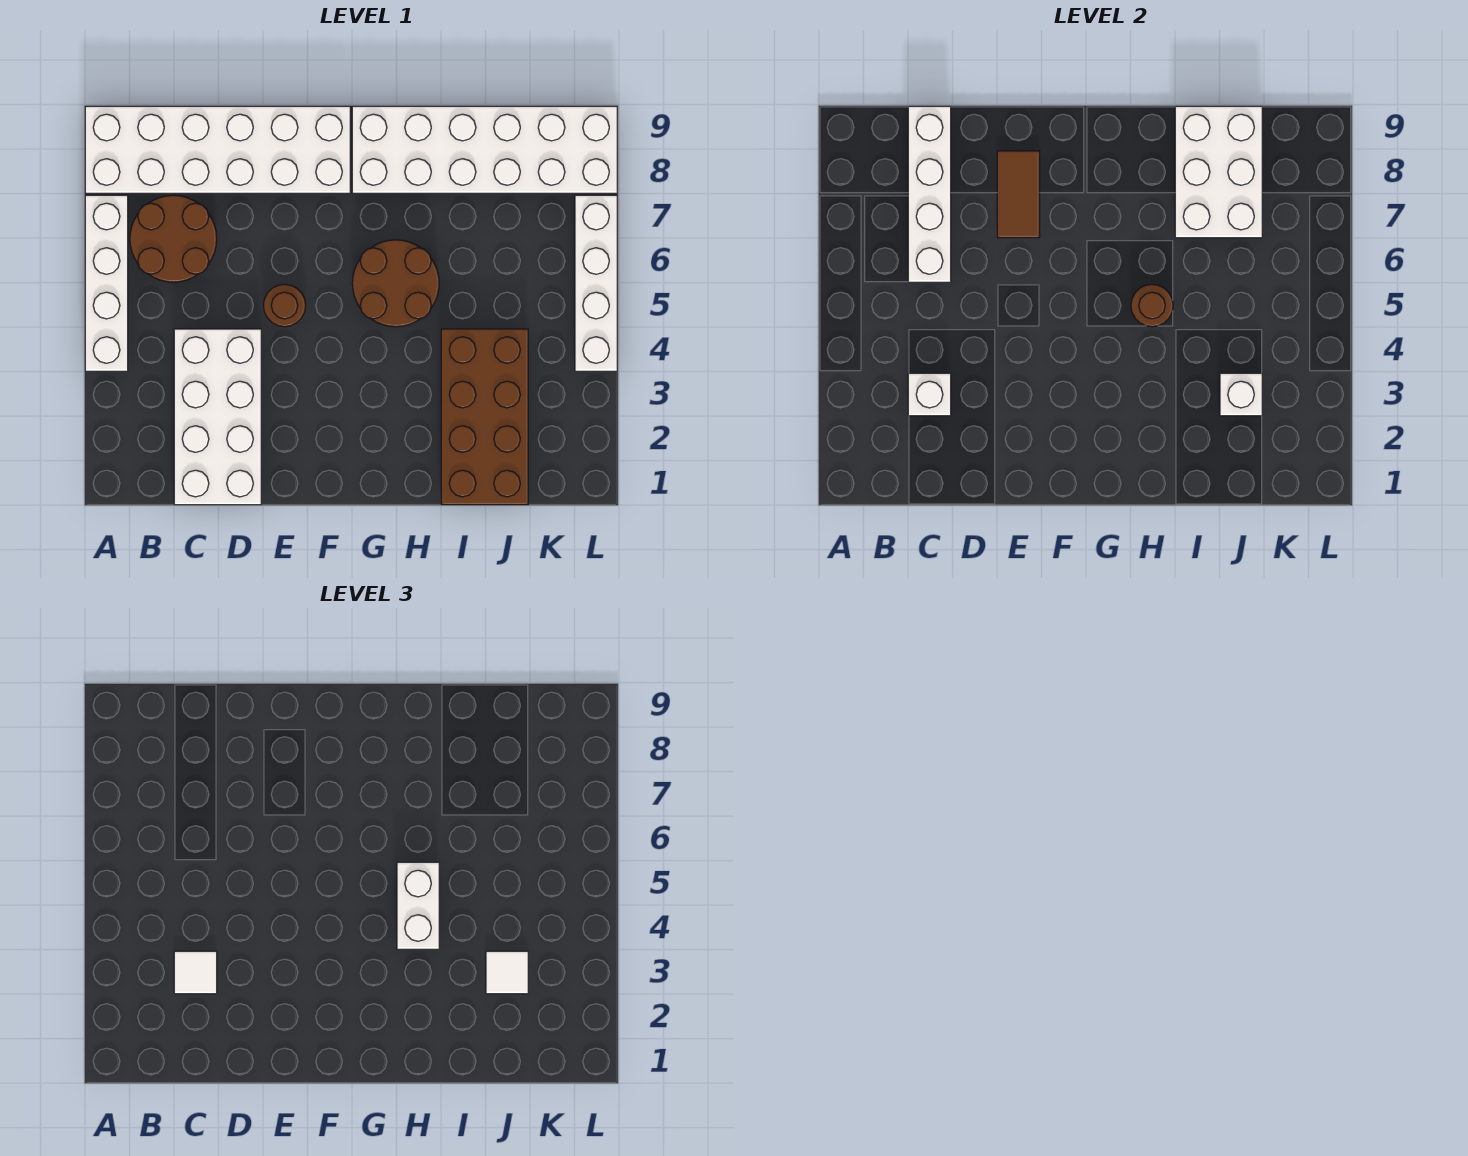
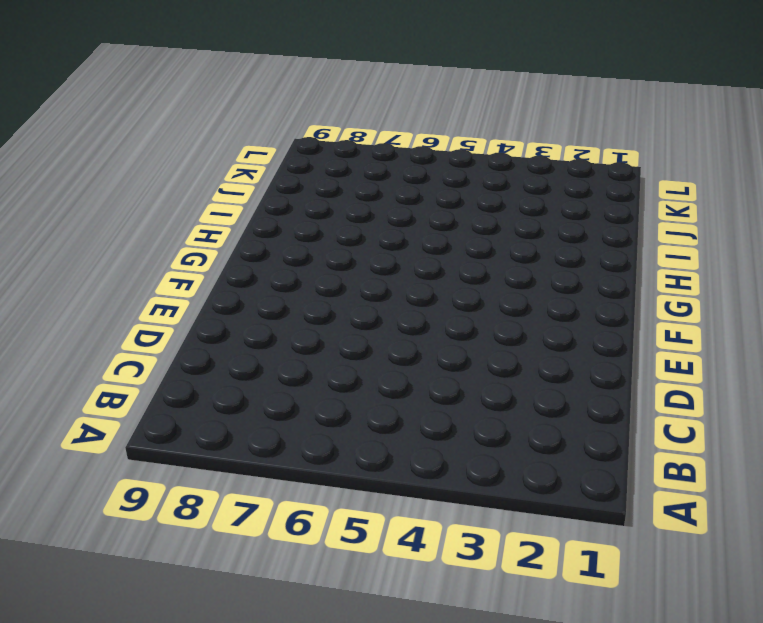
none -> white brick A4:A7 level 1
none -> white brick A8:F9 level 1
none -> brown round brick B6:C7 level 1

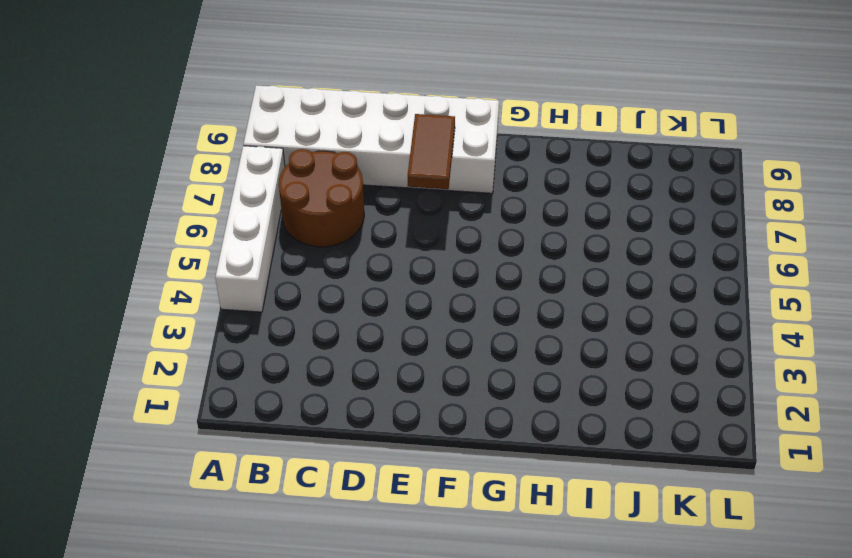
none -> white brick C1:D4 level 1
none -> brown round brick E5 level 1
none -> brown round brick G5:H6 level 1

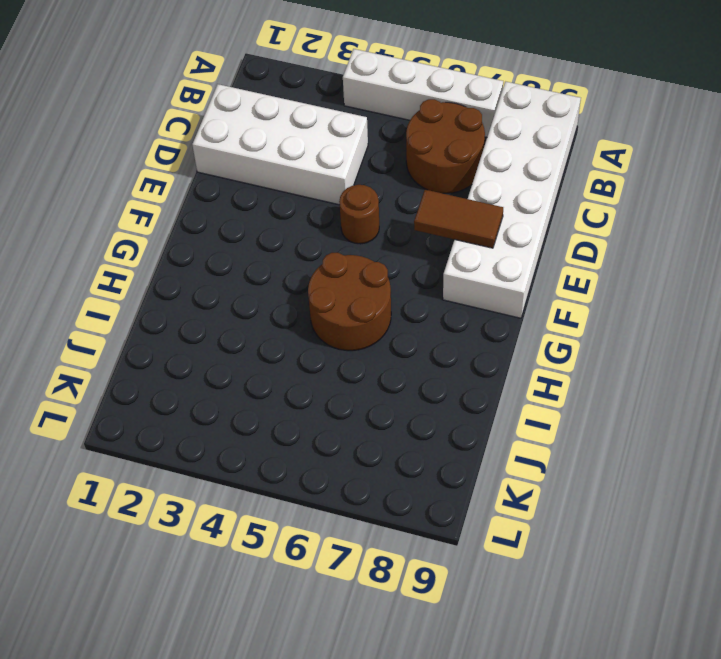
none -> white brick G8:L9 level 1
none -> brown brick I1:J4 level 1
none -> white brick L4:L7 level 1

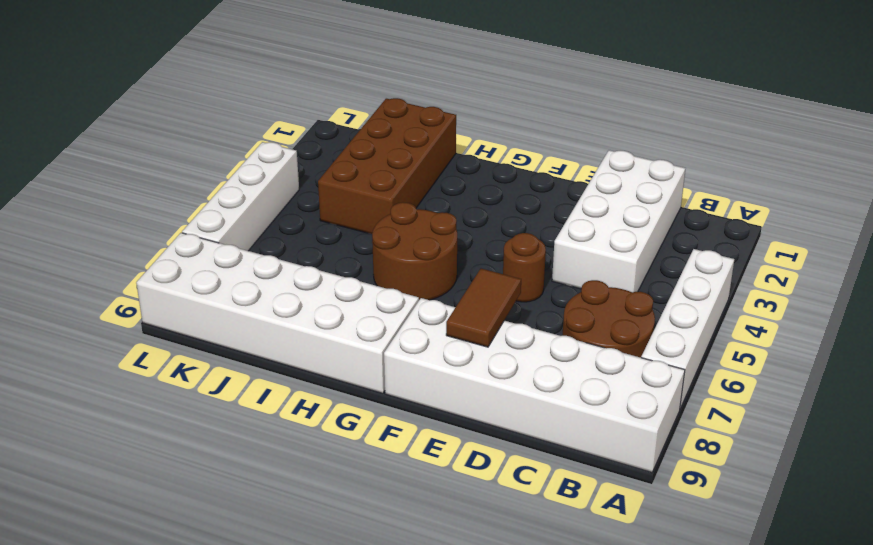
none -> white brick C3 level 2
none -> white brick C6:C9 level 2
none -> brown round brick H5 level 2

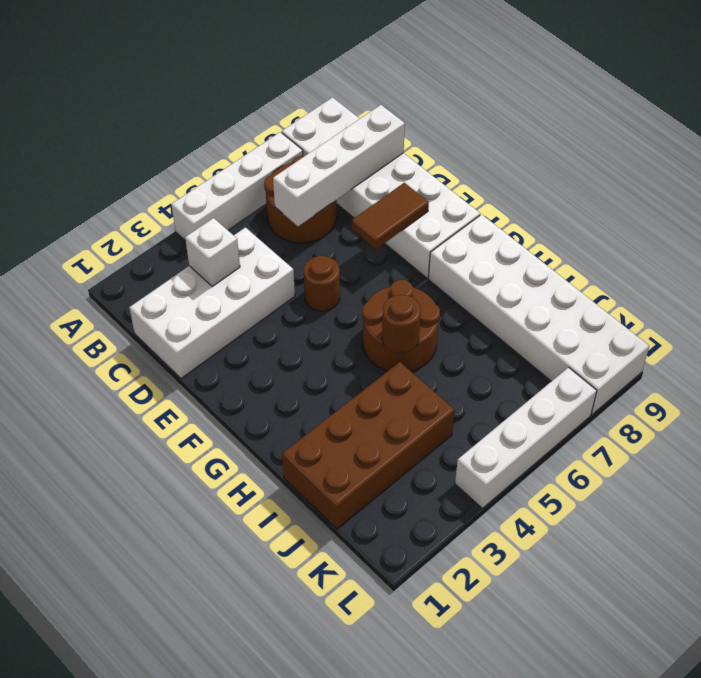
none -> white brick I7:J9 level 2
none -> white brick J3 level 2
none -> white tile C3 level 3

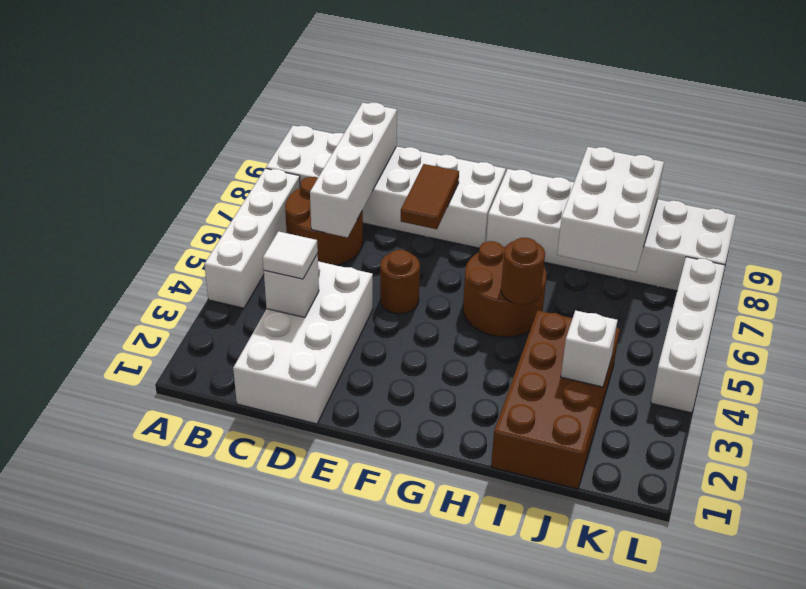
none -> white brick H4:H5 level 3
none -> white tile J3 level 3

